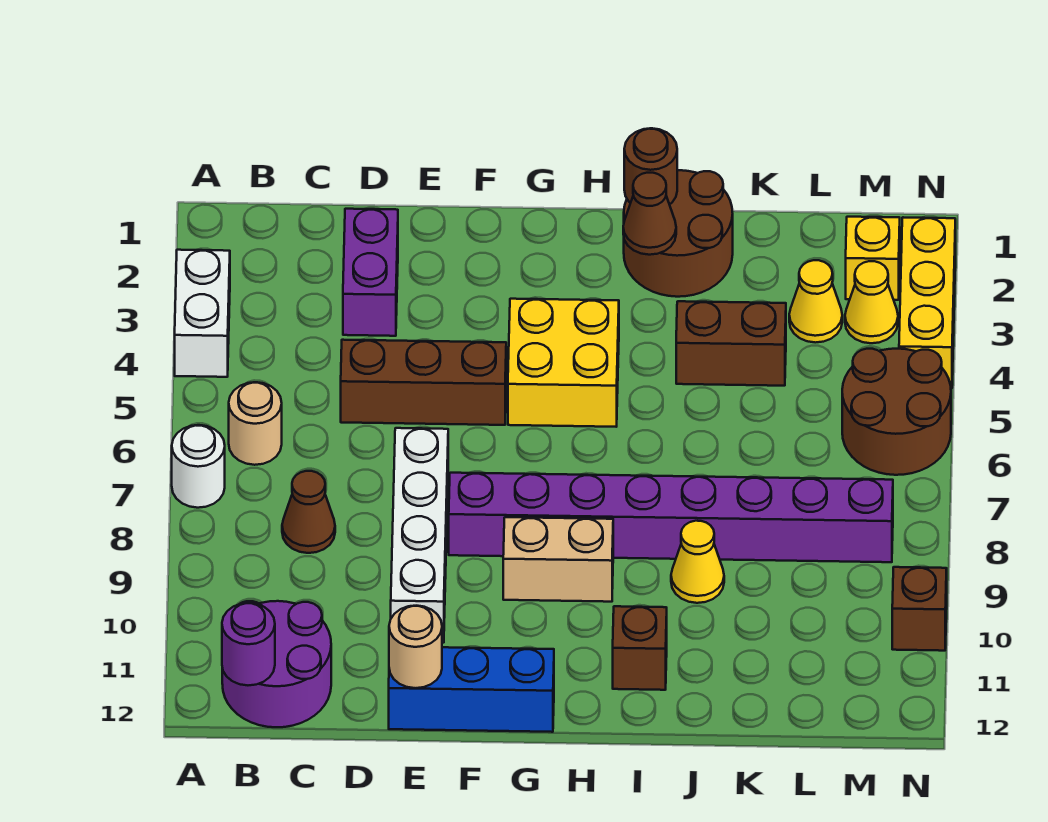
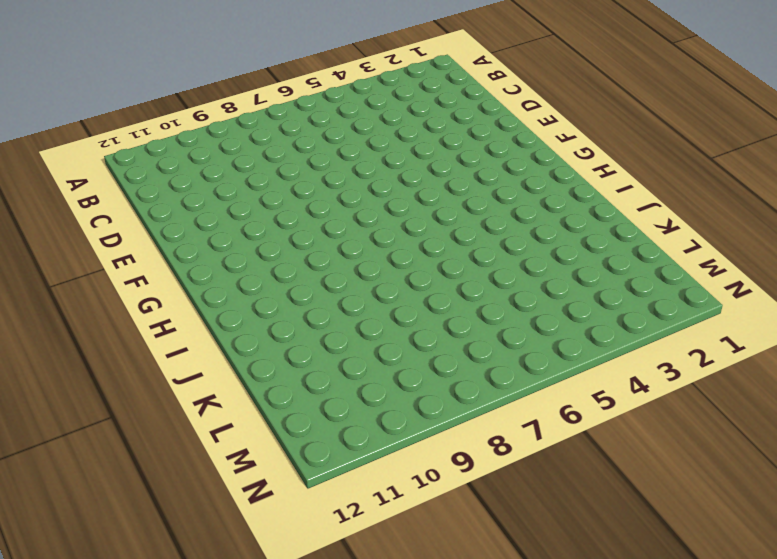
none -> white brick A3:A4 level 1
none -> white round brick A7 level 1
none -> tan round brick B6 level 1

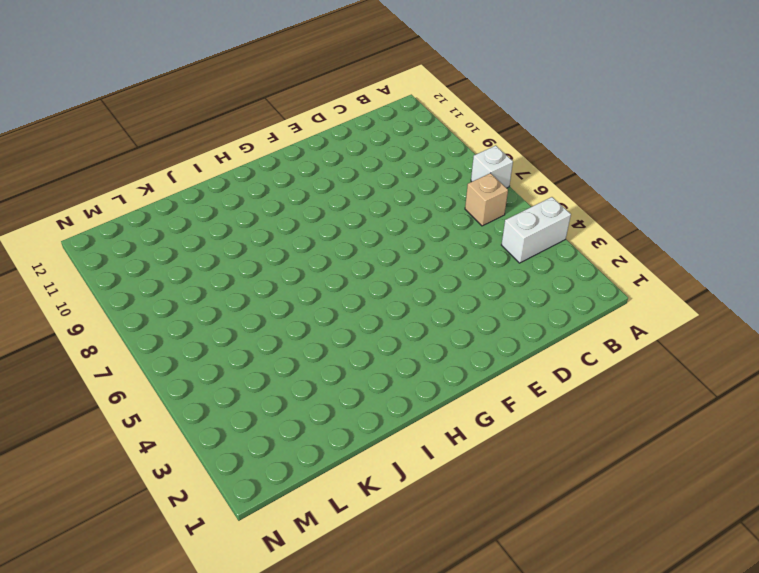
white brick A4:B4 level 1 -> white brick A3:A4 level 1
white brick A7 level 1 -> white round brick A7 level 1
tan brick B6 level 1 -> tan round brick B6 level 1
none -> purple round brick B11:C12 level 1
none -> brown cone C8 level 1
none -> purple brick D2:D3 level 1

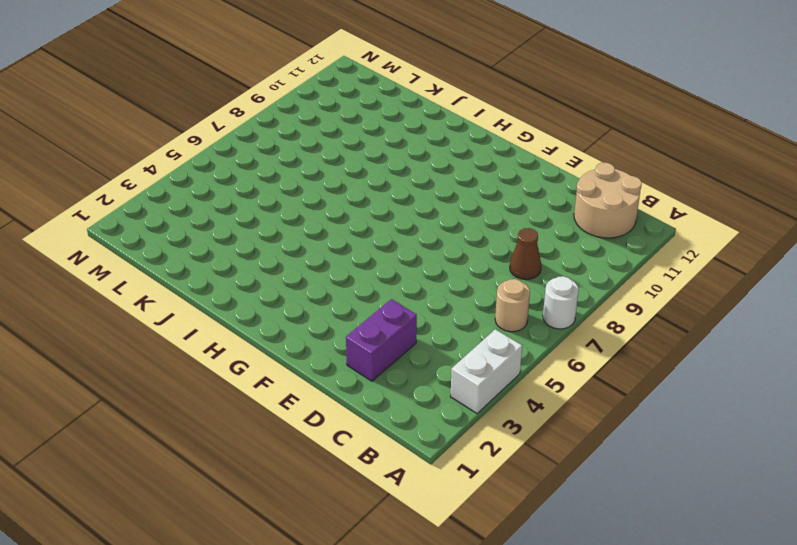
tan round brick B11:C12 level 1 -> purple round brick B11:C12 level 1
none -> brown brick D5:F5 level 1
none -> white brick E7:E10 level 1
none -> blue brick E12:G12 level 1

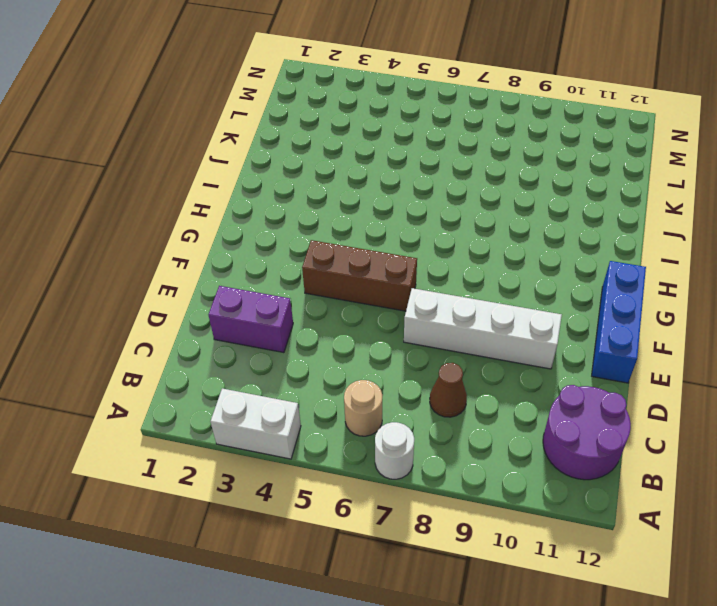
brown brick F4:F6 level 1 -> brown brick D5:F5 level 1
none -> purple brick F8:M8 level 1
none -> yellow brick G4:H5 level 1
none -> tan brick G9:H9 level 1

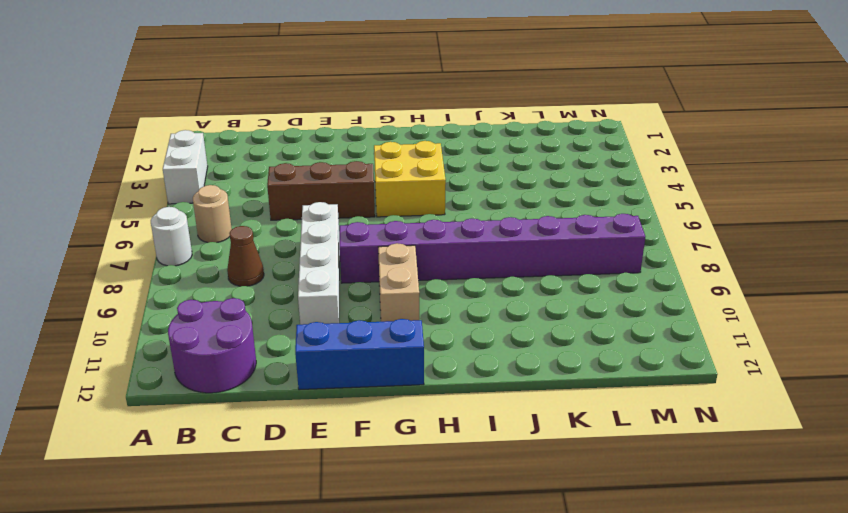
tan brick G9:G10 level 1 -> tan brick G9:H9 level 1
none -> purple brick D2:D3 level 1
none -> brown round brick I1:J2 level 1
none -> brown brick I11 level 1

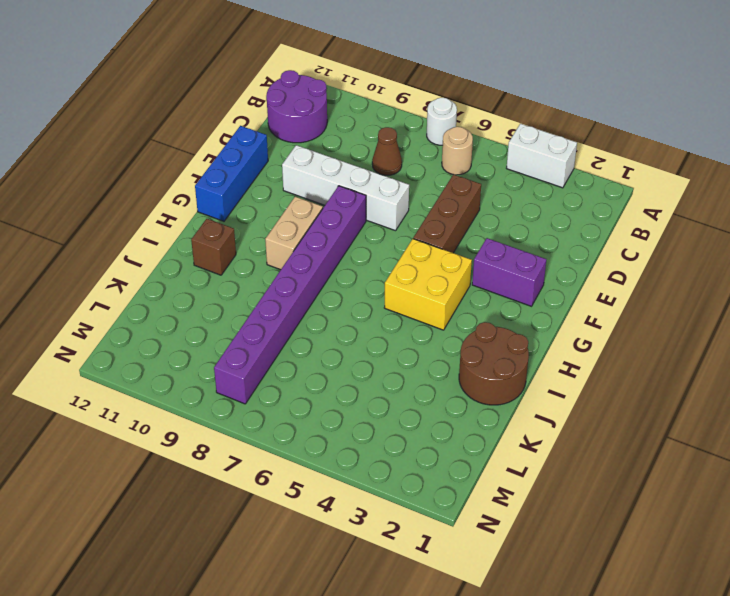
purple brick F2:F3 level 1 -> purple brick D2:D3 level 1
none -> brown brick J4:K4 level 1
none -> yellow cone J9 level 1
none -> yellow cone L3 level 1

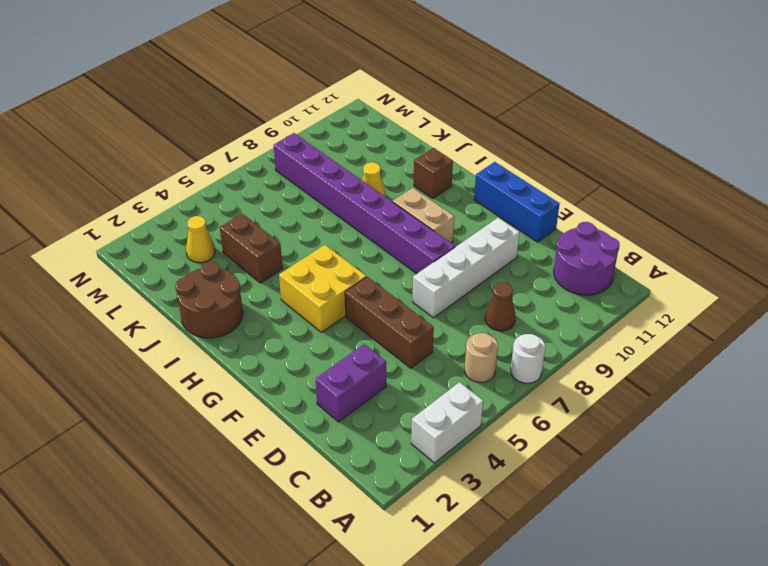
none -> yellow brick M2 level 1
none -> yellow cone M3 level 1
none -> brown round brick M5:N6 level 1

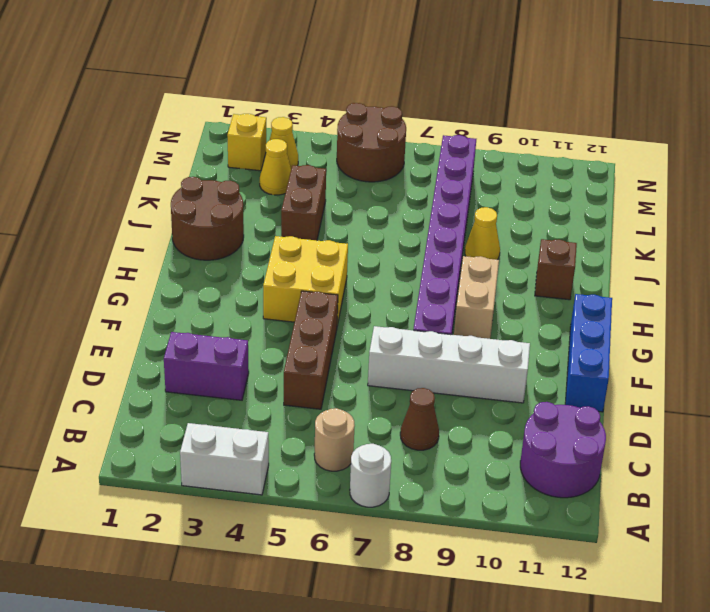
none -> yellow brick N2:N4 level 1
none -> brown brick N10 level 1
none -> purple round brick B12 level 2

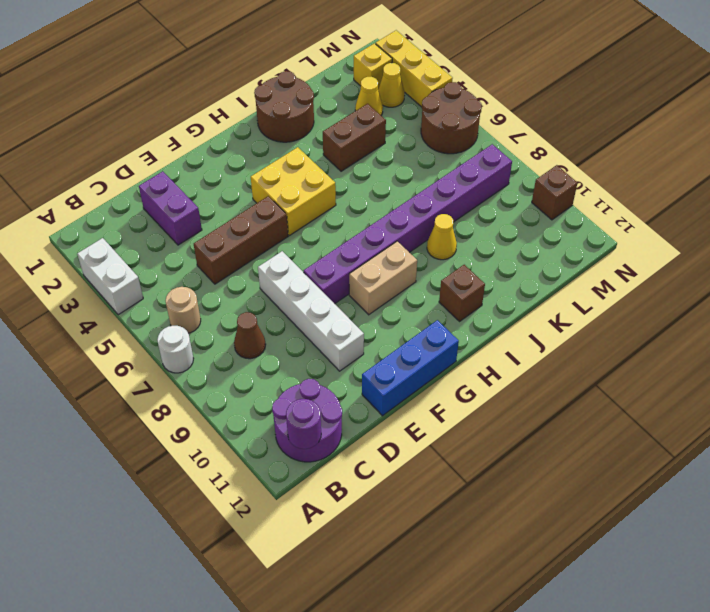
none -> tan round brick E12 level 2
none -> brown round brick I1 level 2
none -> brown cone I2 level 2

